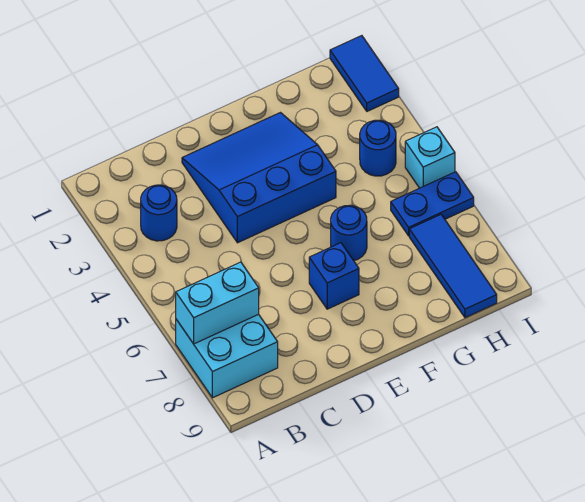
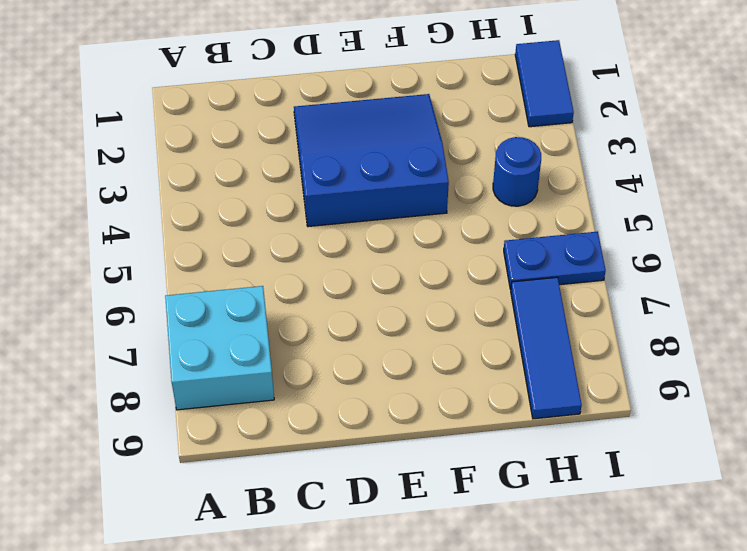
none -> blue round brick B3 level 1
none -> blue brick E7 level 1

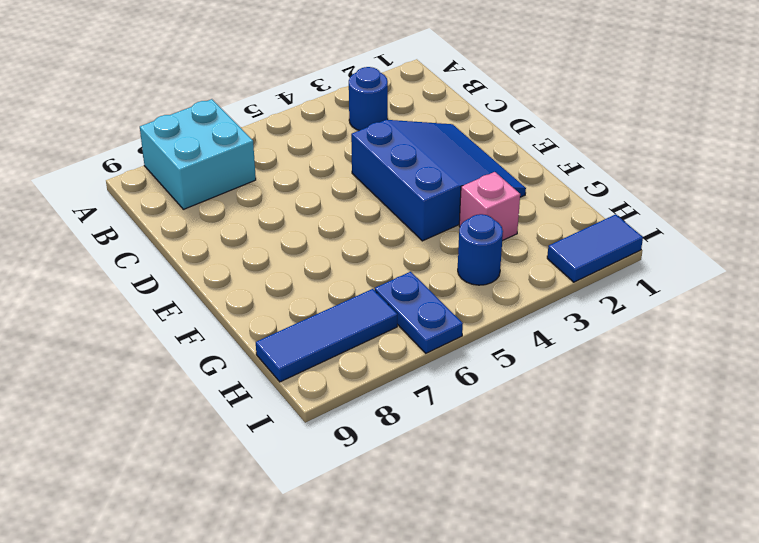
pink brick G3 level 1 -> none
none -> blue brick E7 level 1
none -> blue round brick F6 level 1

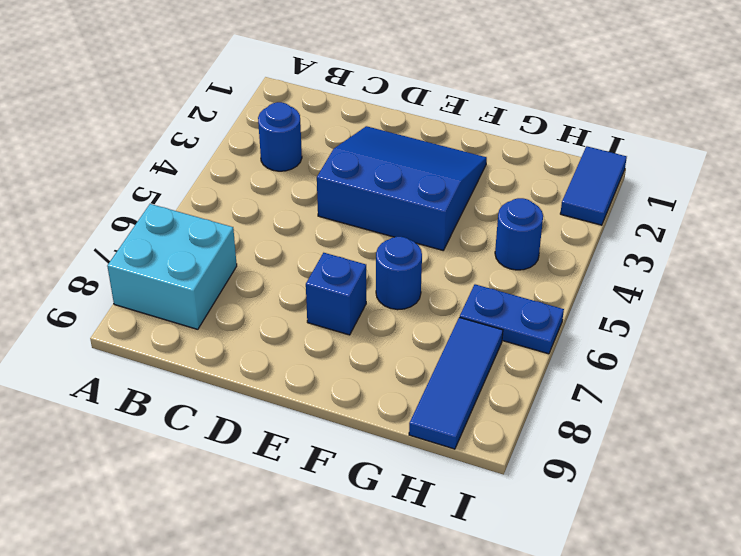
none -> cyan brick I5 level 1
none -> cyan brick A7:B7 level 2

